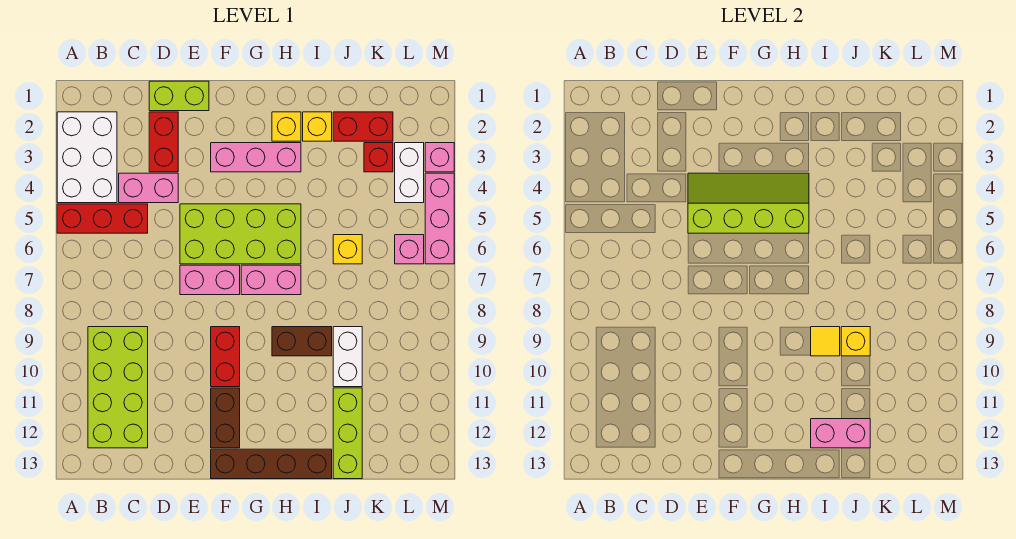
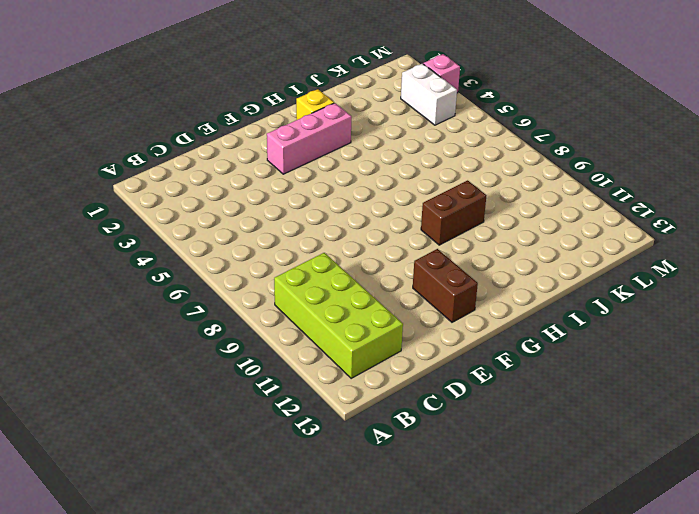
none -> white brick A2:B4 level 1
none -> red brick A5:C5 level 1
none -> pink brick C4:D4 level 1

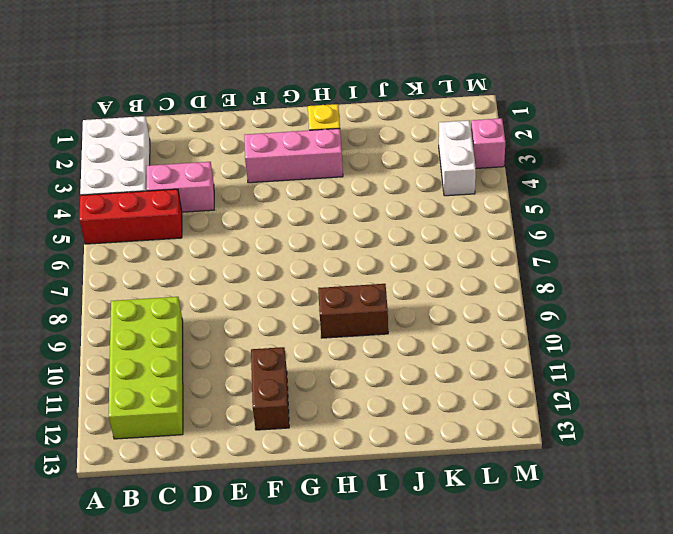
none -> lime brick D1:E1 level 1
none -> red brick D2:D3 level 1
none -> lime brick E5:H6 level 1

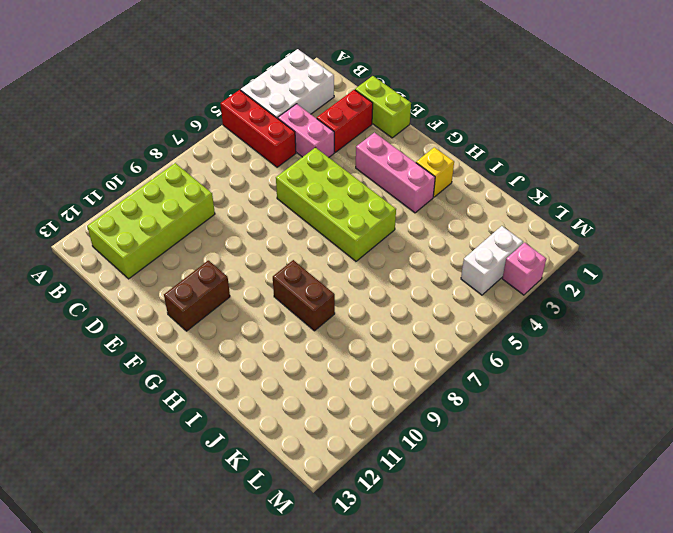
none -> pink brick E7:F7 level 1
none -> red brick F9:F10 level 1
none -> brown brick F13:I13 level 1

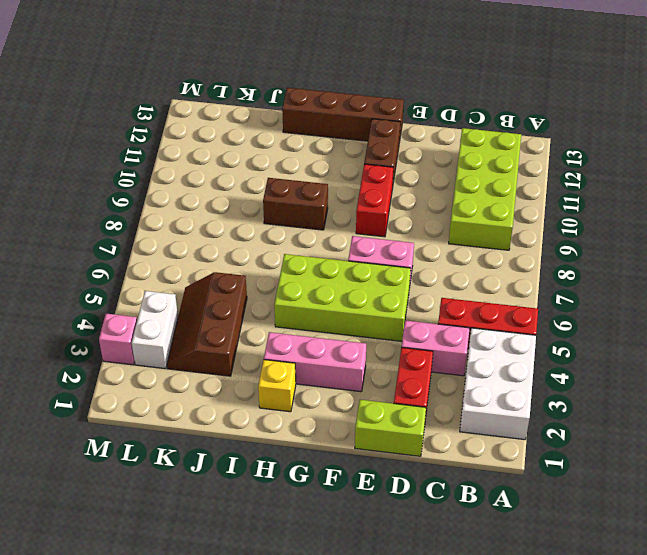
brown slope J3:K5 level 1 top J -> red brick K3 level 1
none -> pink brick G7:H7 level 1
none -> yellow brick I2 level 1
none -> red brick J2:K2 level 1

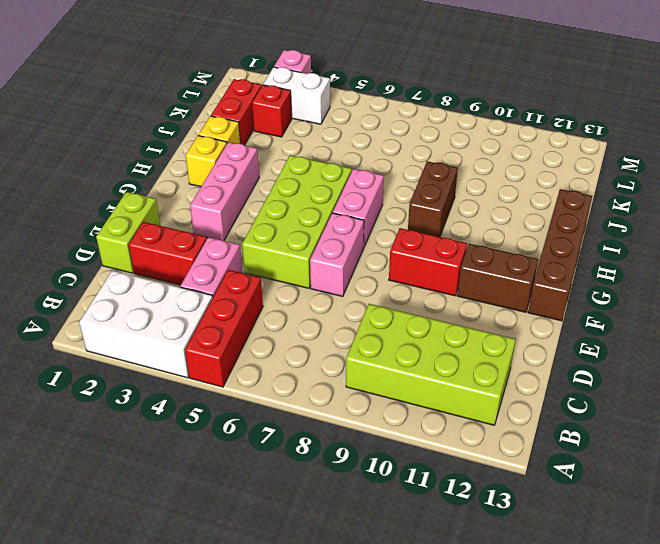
none -> yellow brick J6 level 1
none -> white brick J9:J10 level 1
none -> lime brick J11:J13 level 1

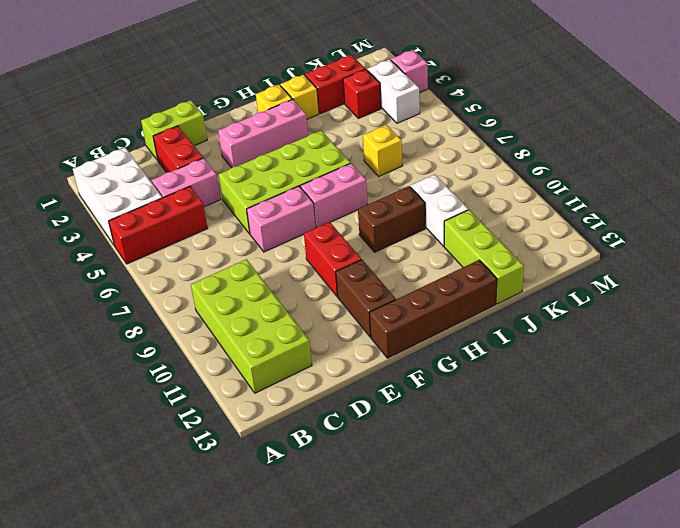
none -> pink brick L6 level 1
none -> pink brick M4:M6 level 1
none -> lime slope E4:H5 level 2 top 5

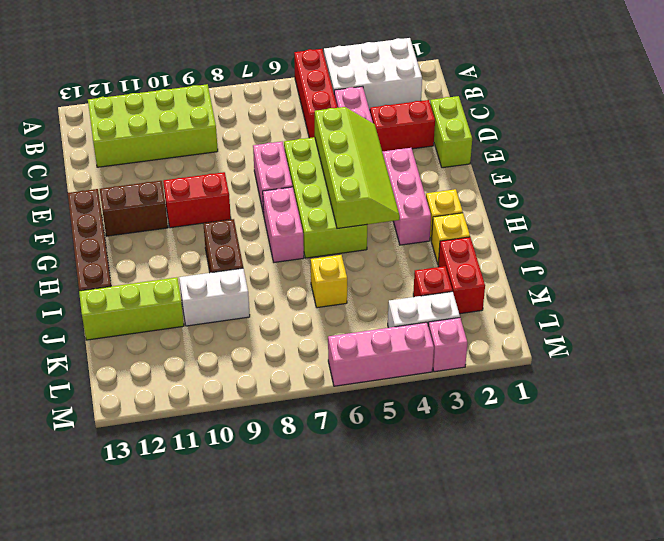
none -> pink brick L6 level 1
none -> yellow tile I9 level 2
none -> pink brick I12:J12 level 2

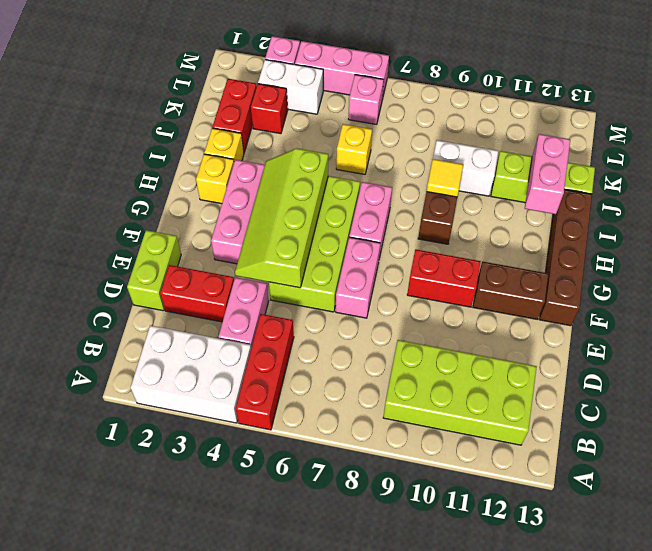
none -> yellow brick J9 level 2

